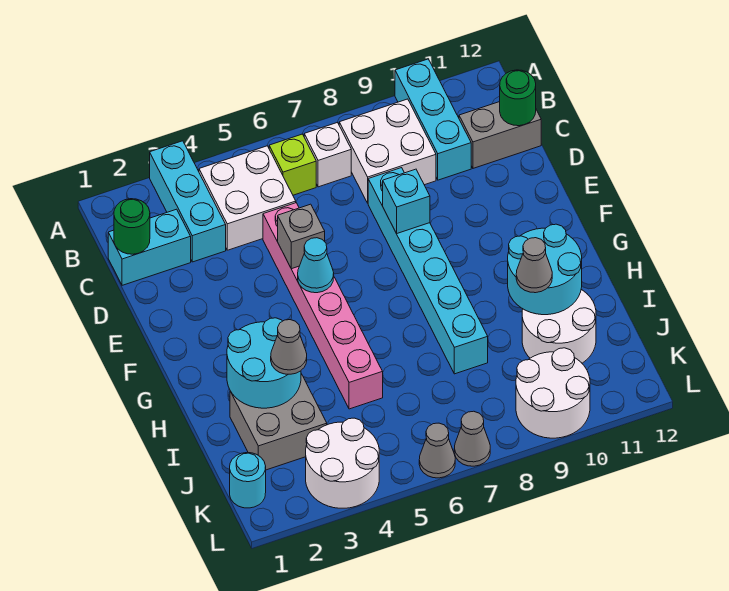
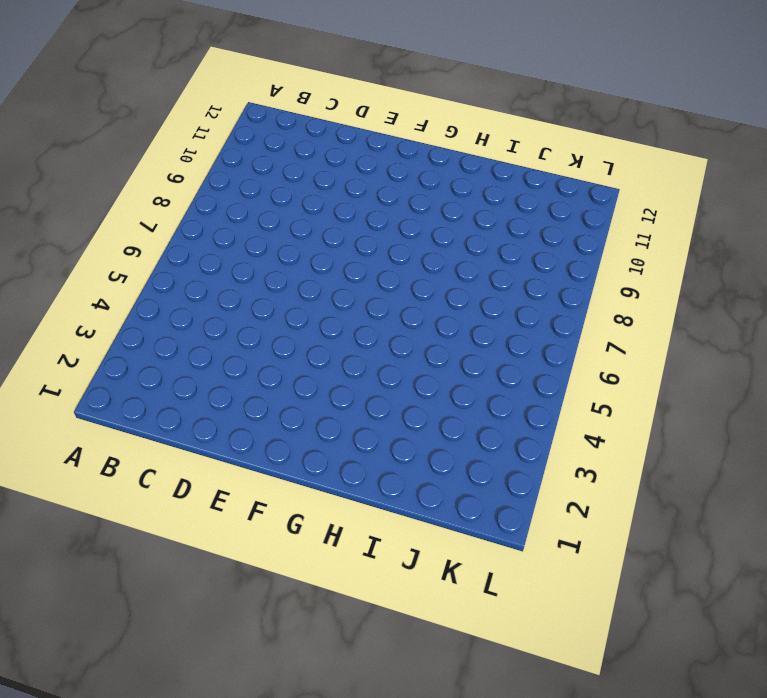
none -> cyan brick A3:C3 level 1
none -> cyan brick A10:C10 level 1
none -> white brick B4:C5 level 1

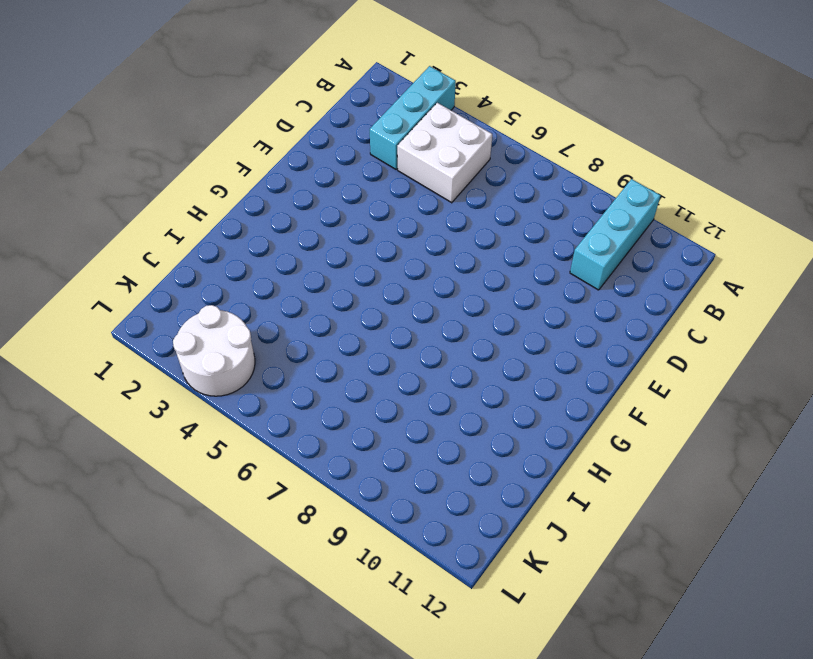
none -> lime brick B6 level 1
none -> white brick B7 level 1
none -> white brick B8:C9 level 1

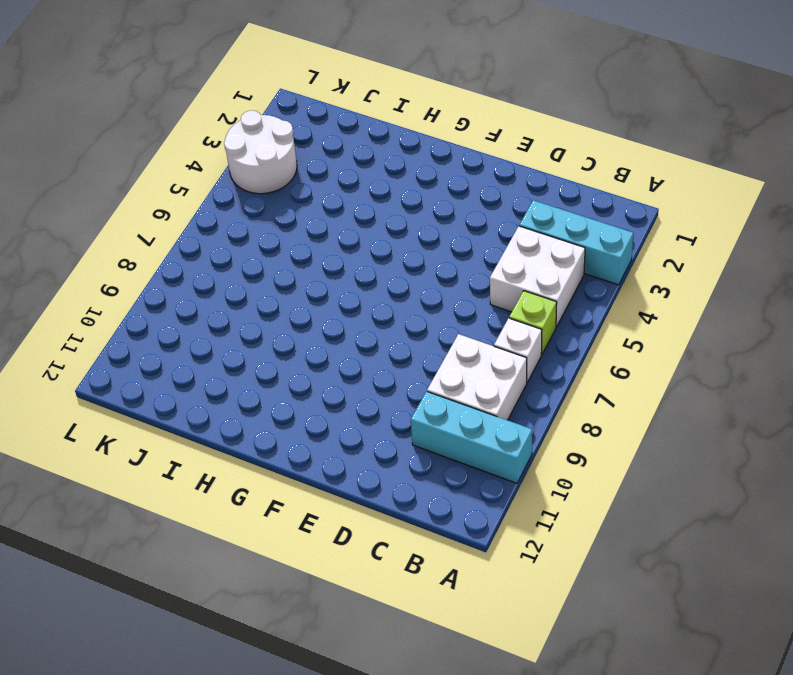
none -> cyan brick C1:C2 level 1
none -> grey brick C11:C12 level 1
none -> pink brick D5:I5 level 1

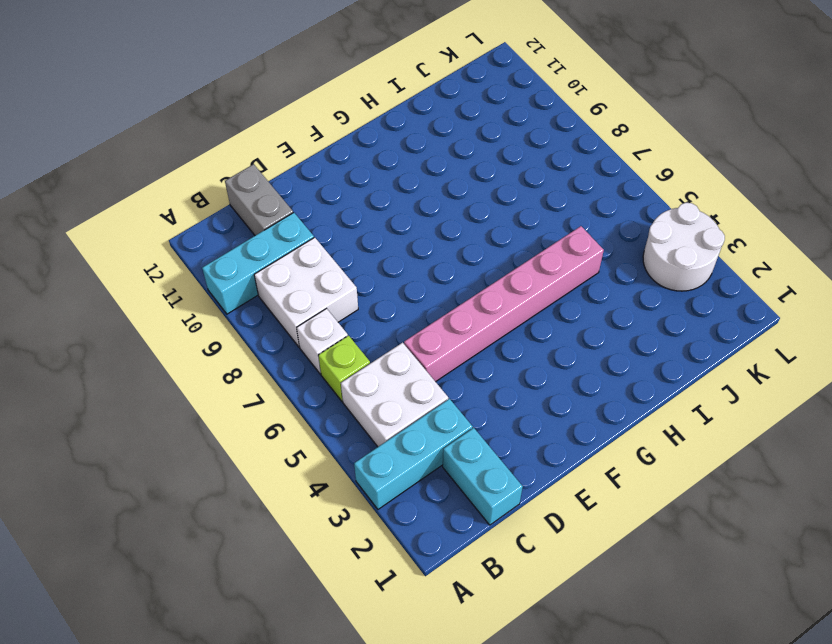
none -> cyan brick D8:I8 level 1
none -> grey brick I2:J3 level 1
none -> white round brick I10:J11 level 1

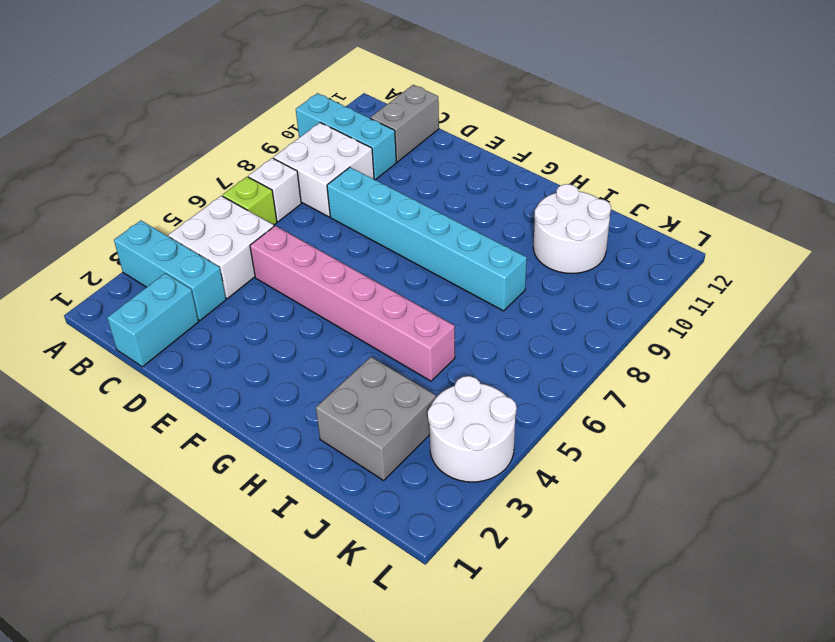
none -> cyan round brick K1 level 1
none -> white round brick K9:L10 level 1
none -> grey cone L6 level 1

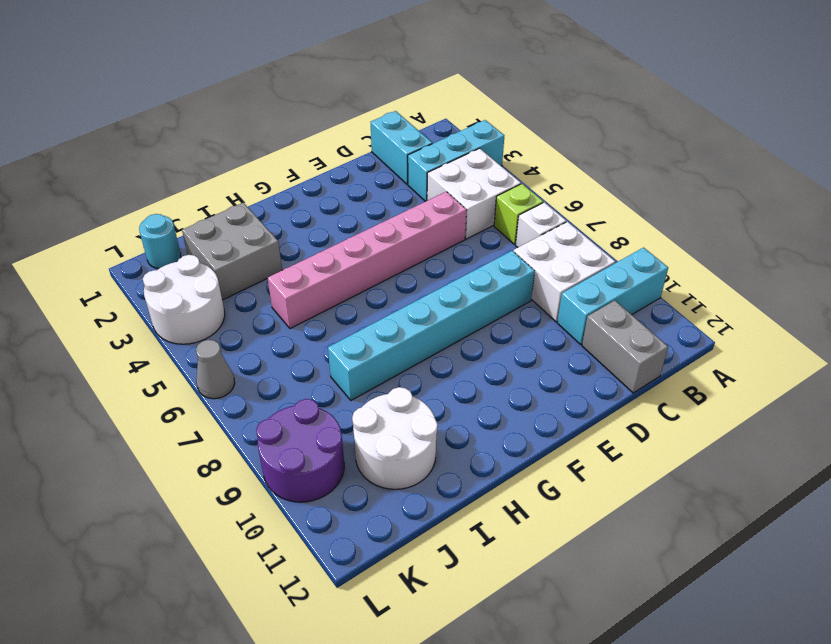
purple round brick K9:L10 level 1 -> white round brick K9:L10 level 1
none -> grey cone L7 level 1
none -> green round brick C1 level 2
none -> green round brick C12 level 2

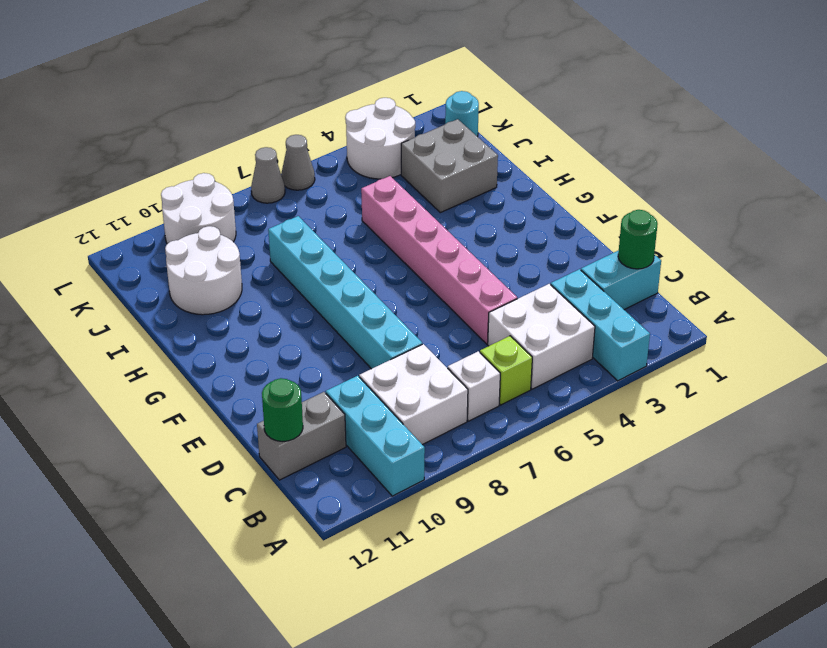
none -> grey brick E5 level 2
none -> cyan brick E8 level 2
none -> cyan cone F5 level 2

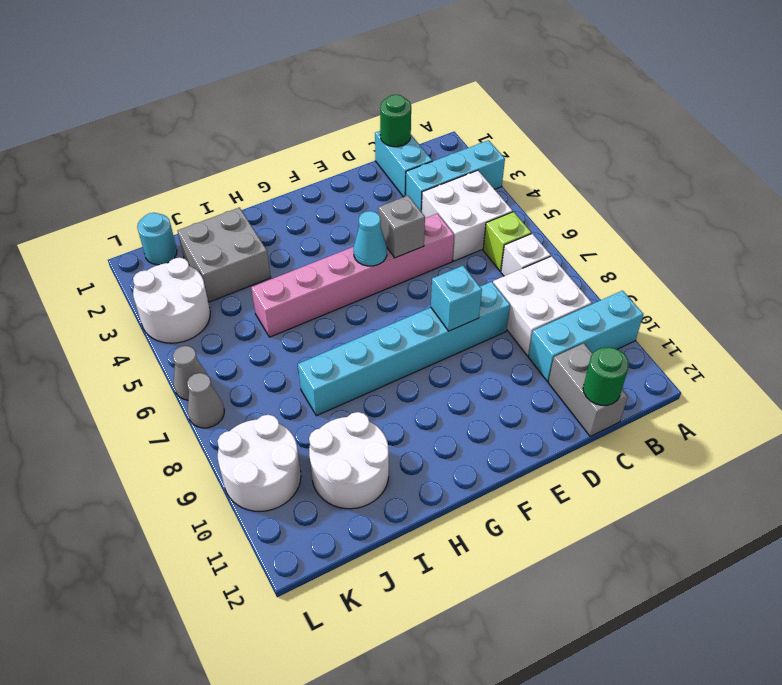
none -> cyan round brick H2:I3 level 2
none -> cyan round brick H10:I11 level 2
none -> grey cone I3 level 3

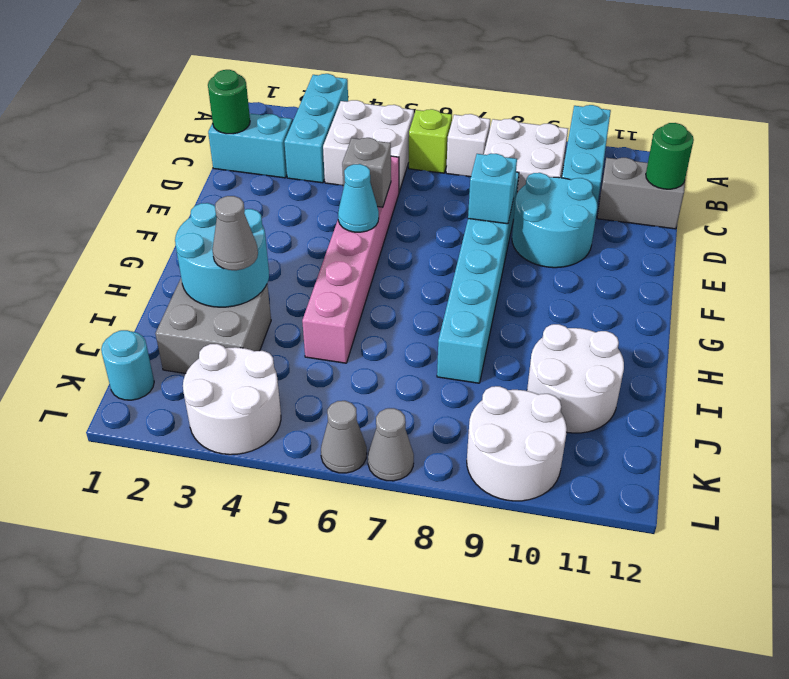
cyan round brick D9:E10 level 1 -> cyan round brick H10:I11 level 2
none -> grey cone I10 level 3

